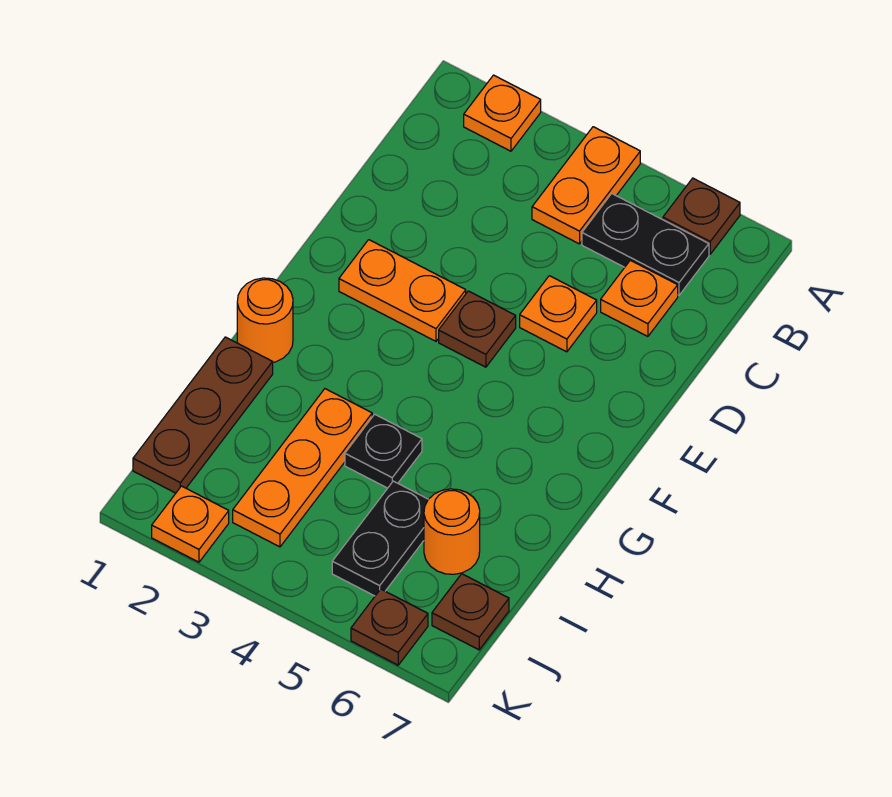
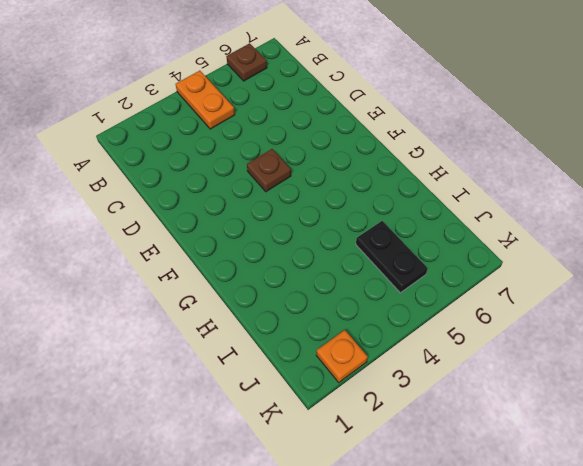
none -> orange plate A2 level 1
none -> black plate B5:B6 level 1
none -> orange plate C6 level 1

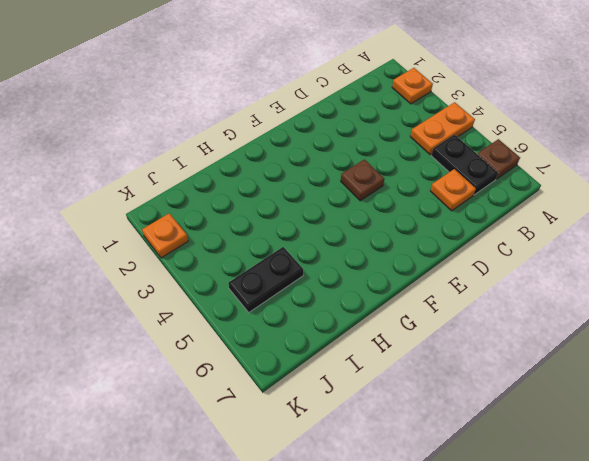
none -> orange plate D5 level 1
none -> orange plate E2:E3 level 1
none -> orange round brick G1 level 1

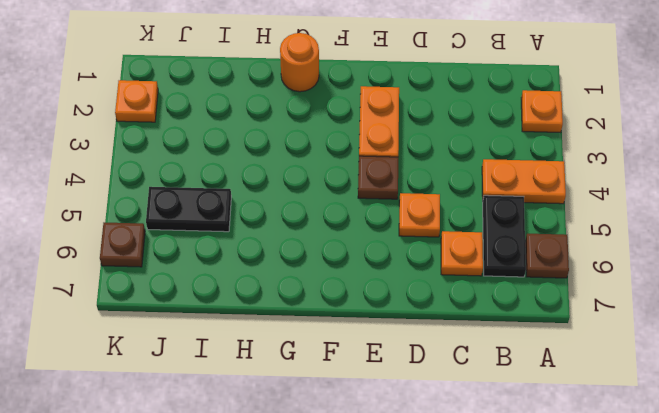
none -> brown plate H1:J1 level 1
none -> orange plate H3:J3 level 1
none -> black plate H4 level 1

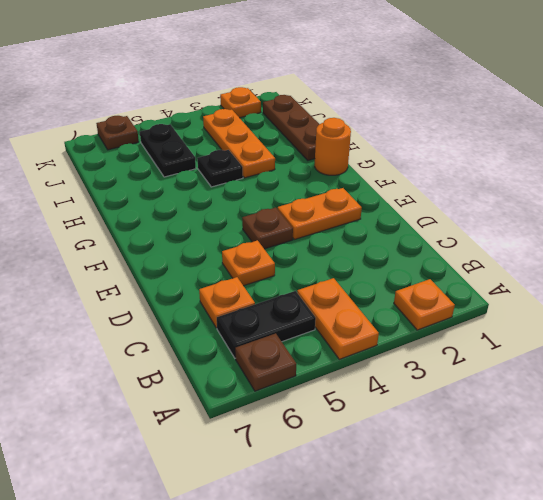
none -> orange round brick I6 level 1
none -> brown plate J7 level 1

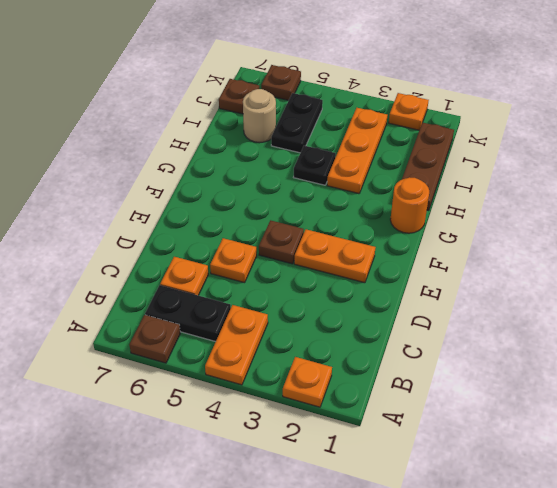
tan round brick I6 level 1 -> orange round brick I6 level 1

